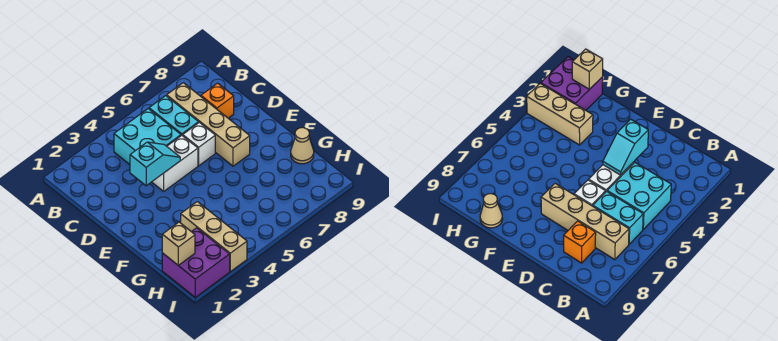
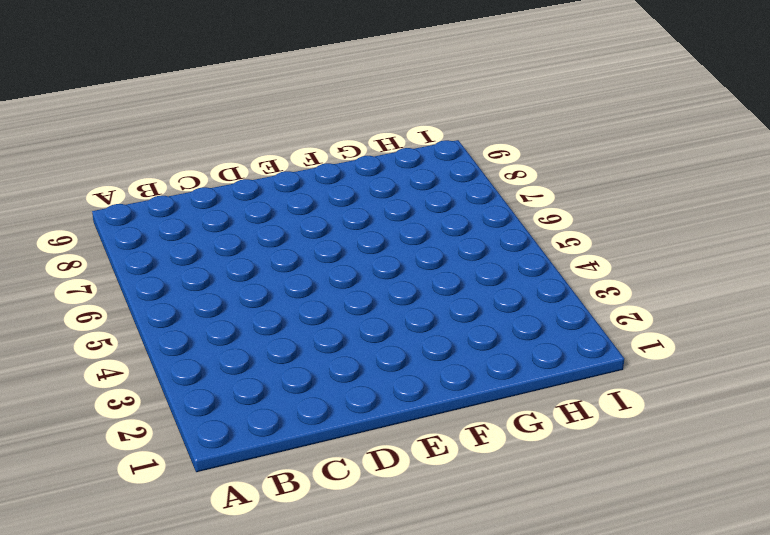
none -> cyan brick B4:C5 level 1
none -> cyan brick B6:C6 level 1

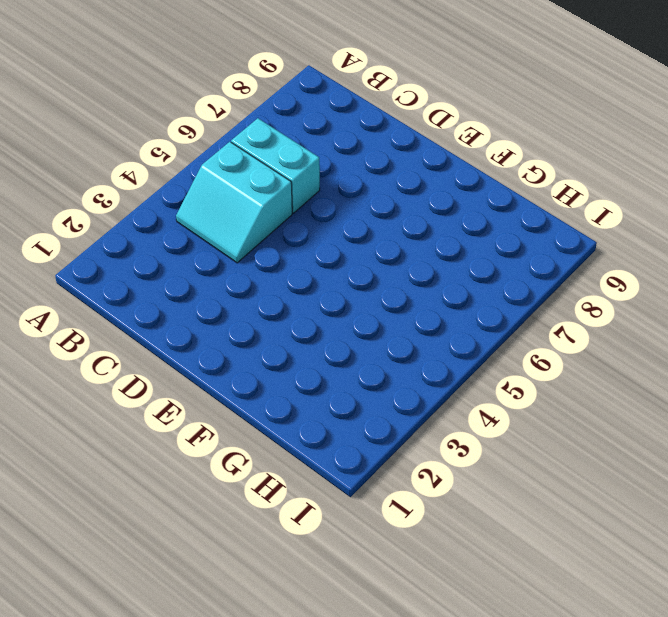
cyan slope B4:C5 level 1 top 5 -> cyan brick B4:C5 level 1
none -> tan brick B7:E7 level 1
none -> orange brick C8 level 1

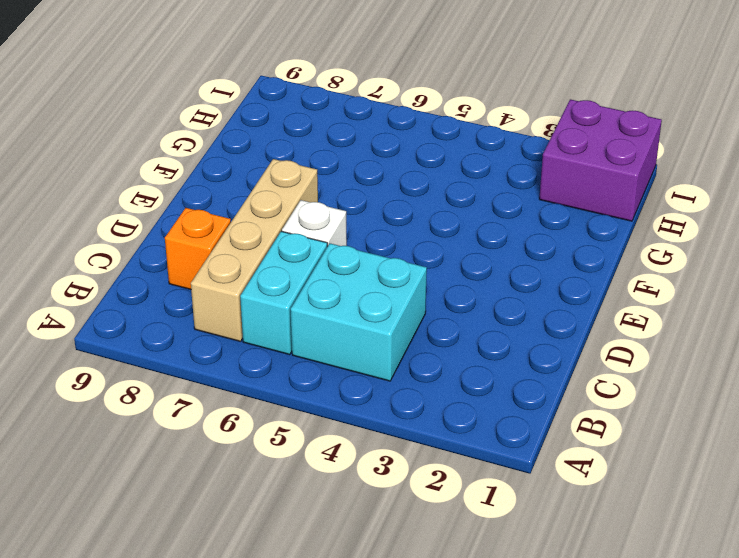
none -> white brick D4:D5 level 1
none -> tan brick G3:I3 level 1

